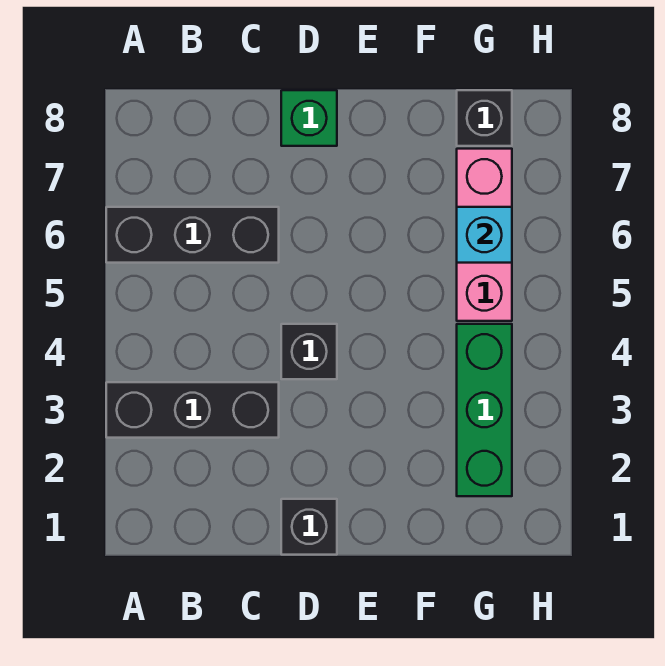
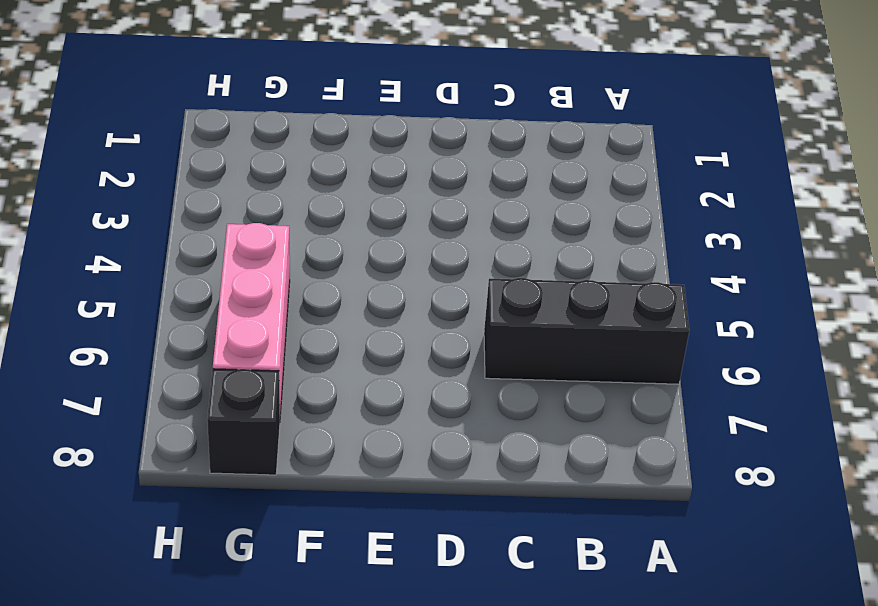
none -> black brick A3:C3 level 1
none -> black brick D1 level 1

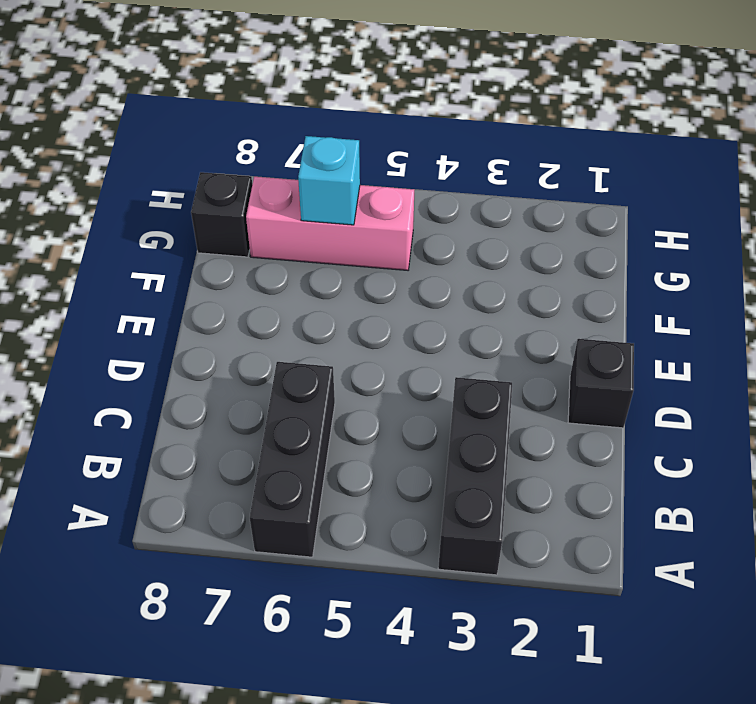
none -> black brick D4 level 1
none -> green brick D8 level 1

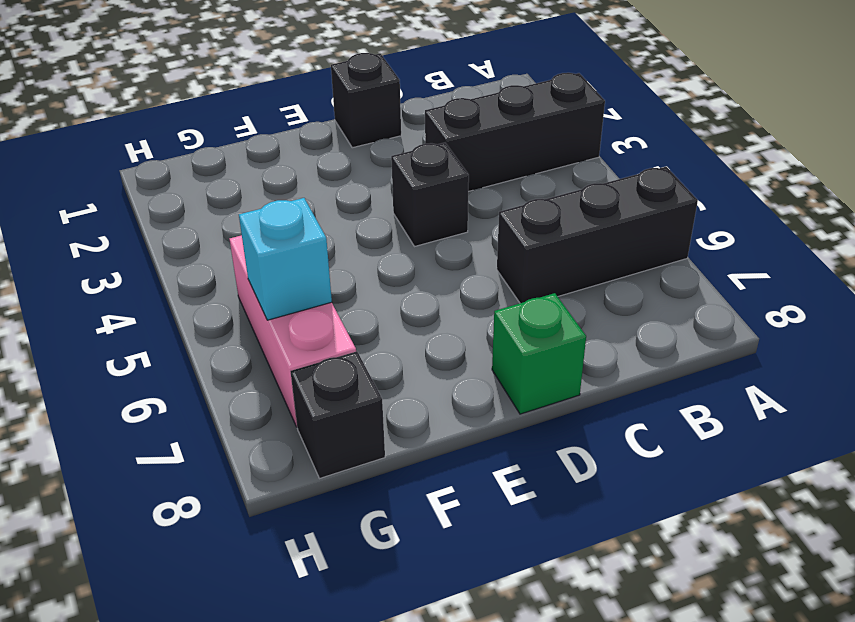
none -> green brick G2:G4 level 1

